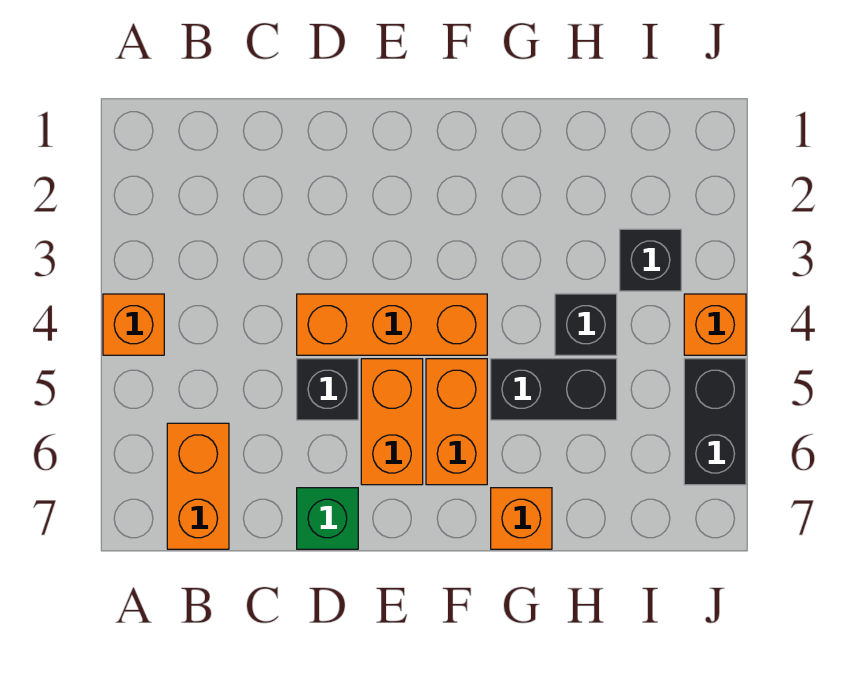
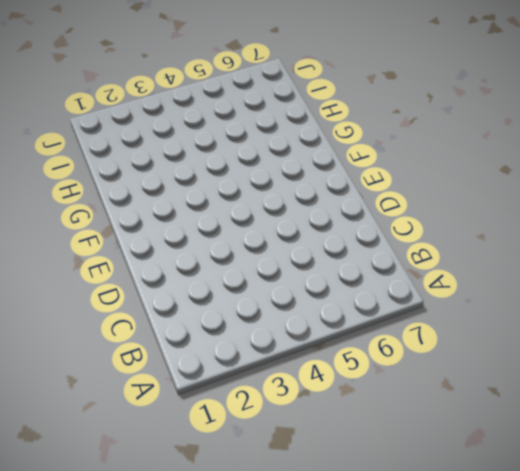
none -> orange brick A4 level 1
none -> orange brick B6:B7 level 1
none -> orange brick D4:F4 level 1

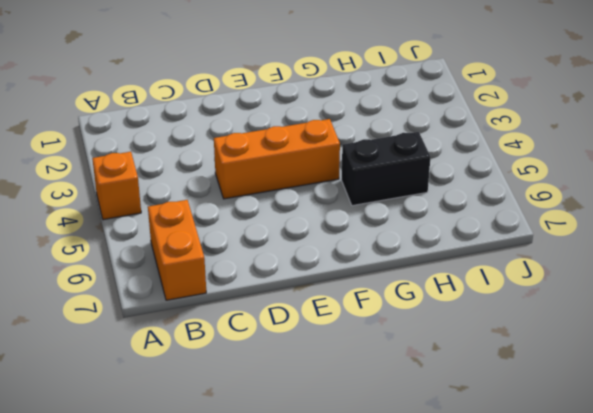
none -> black brick D5 level 1
none -> green brick D7 level 1
none -> orange brick E5:E6 level 1

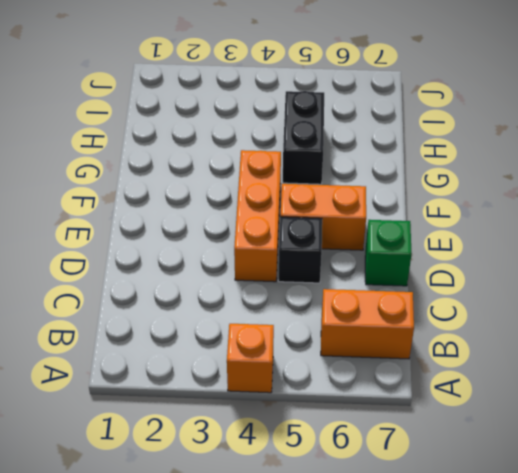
none -> orange brick F5:F6 level 1
none -> orange brick G7 level 1
none -> black brick H4 level 1

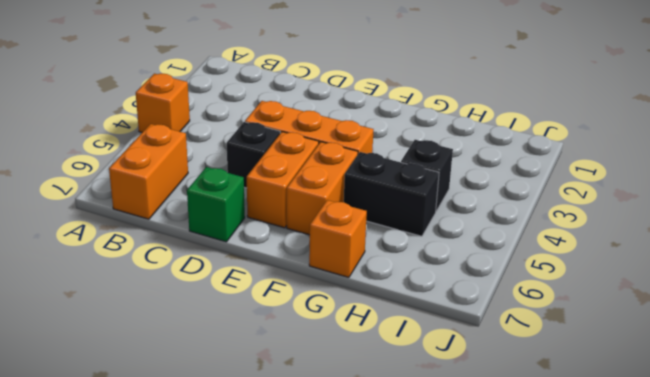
none -> black brick I3 level 1
none -> orange brick J4 level 1
none -> black brick J5:J6 level 1

